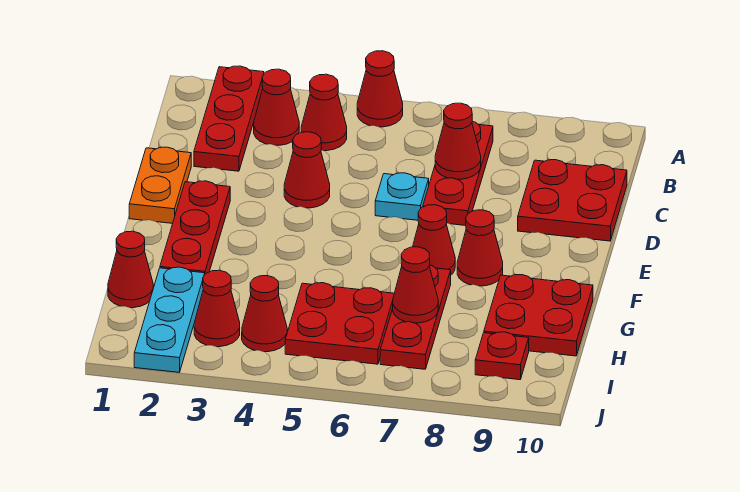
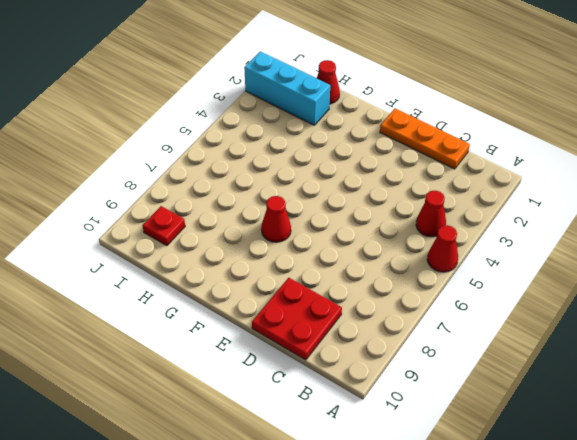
orange plate C1:E1 level 1 -> orange plate D1:E1 level 1
cyan brick H2:J2 level 1 -> cyan plate H2:J2 level 1
none -> red plate A2:C2 level 1
none -> red cone B3 level 1
none -> red plate B7:D7 level 1

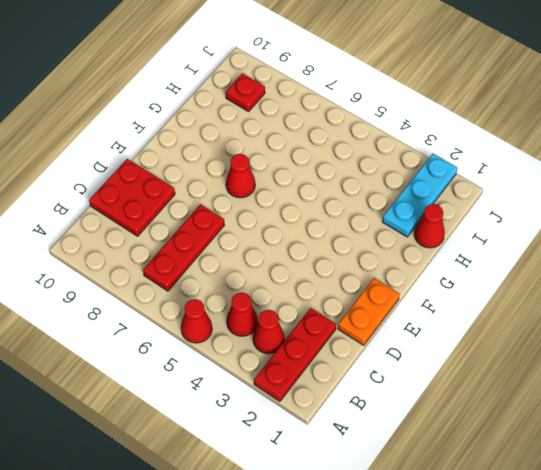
none -> red cone D4 level 1
none -> cyan plate D6 level 1
none -> red plate E2:G2 level 1

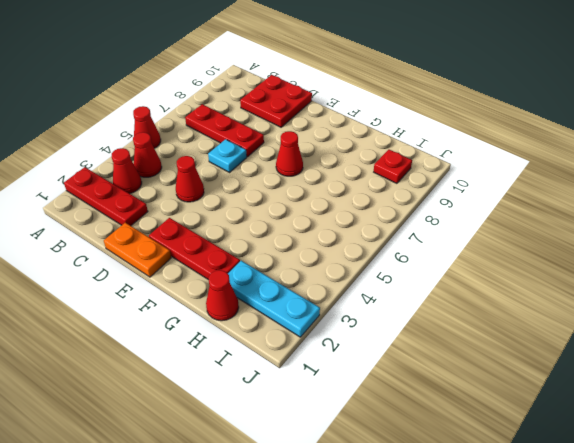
none -> red cone F8 level 1
none -> red plate G7:I7 level 1
none -> red plate G9:H10 level 1

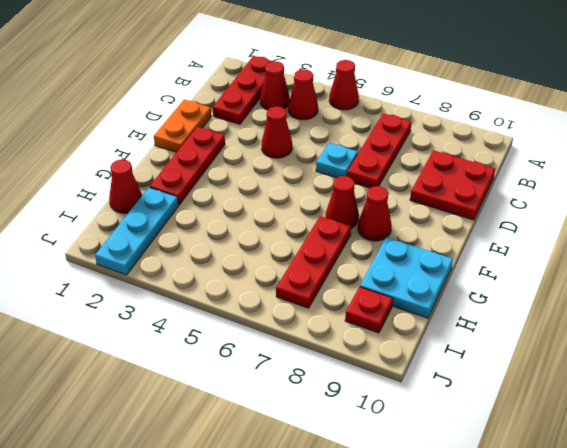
cyan plate G9:H10 level 1 -> red plate G9:H10 level 1
none -> red plate H5:I6 level 1
none -> red cone I3 level 1
none -> red cone I4 level 1

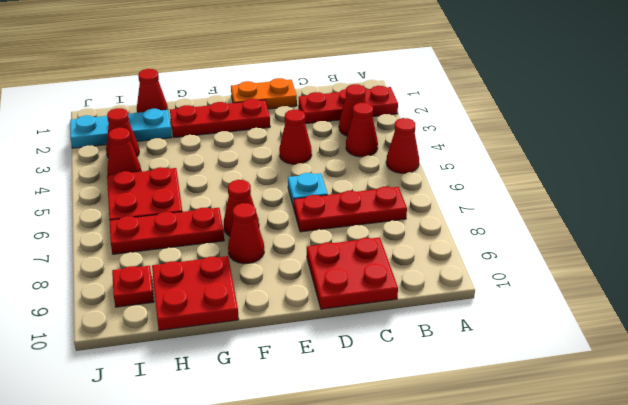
none -> red cone C7 level 2
none -> red cone H7 level 2

